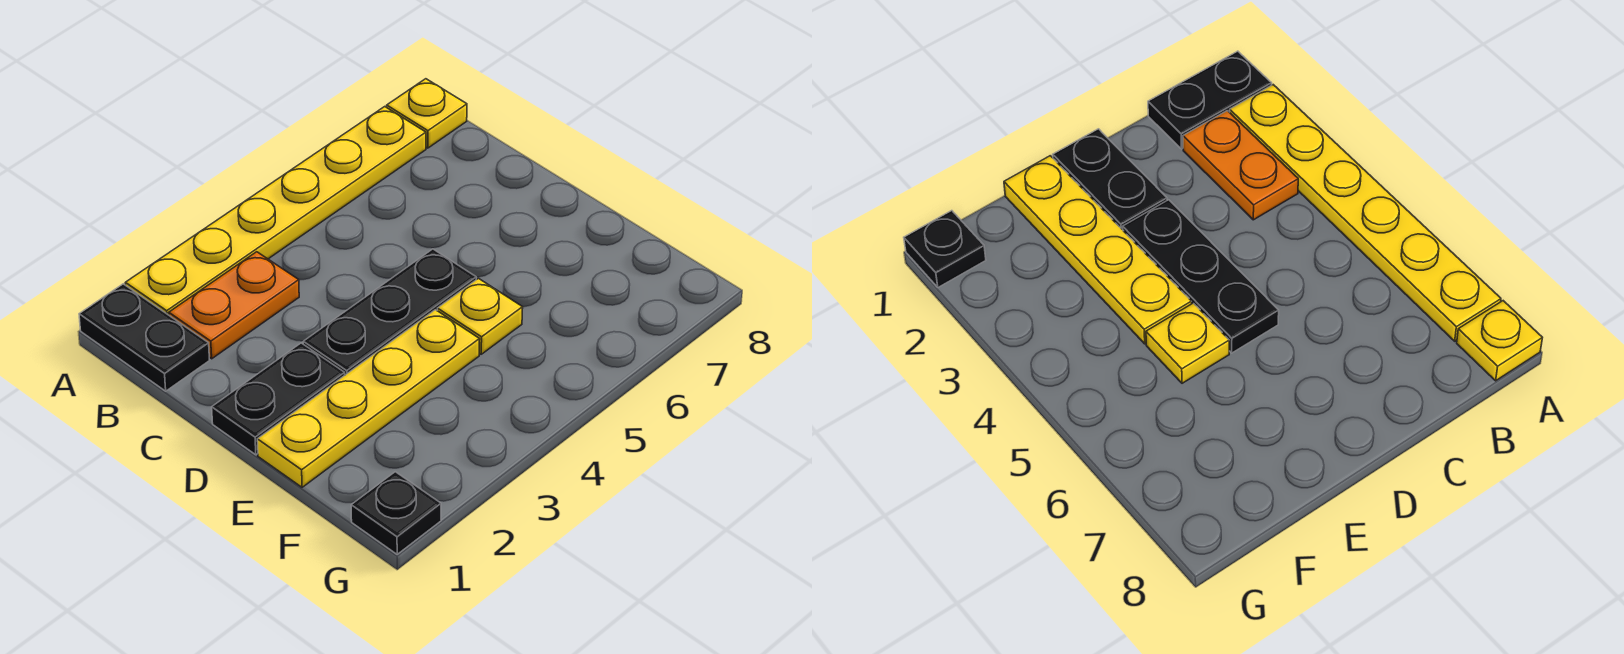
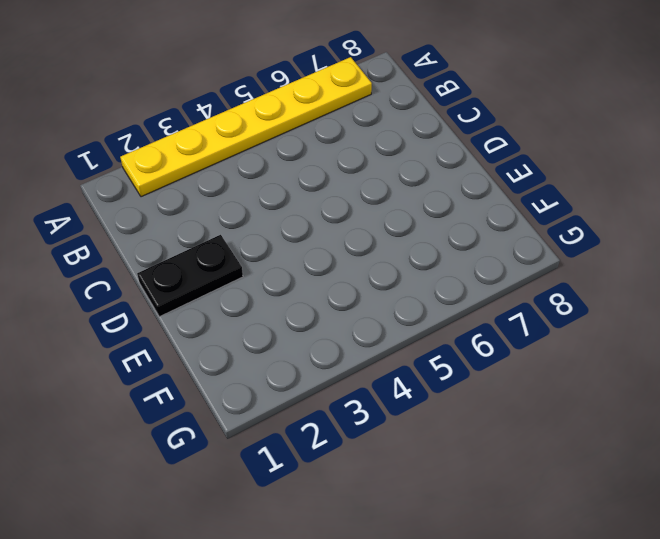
none -> black plate A1:B1 level 1
none -> yellow plate A8 level 1

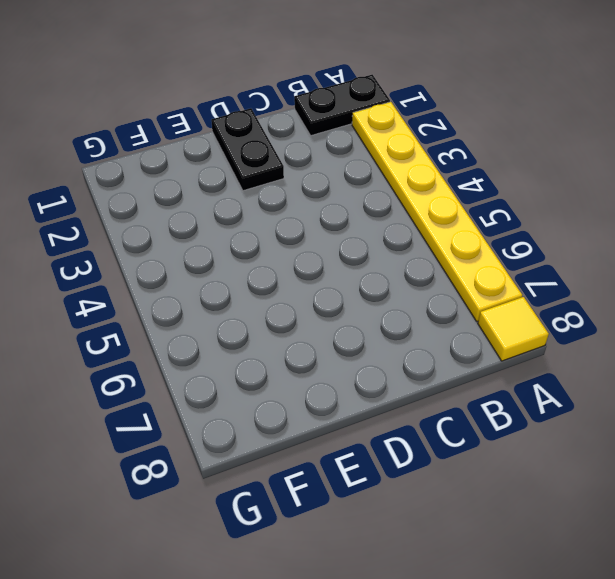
yellow tile A8 level 1 -> yellow plate A8 level 1
none -> orange plate B2:B3 level 1
none -> black plate D3:D5 level 1

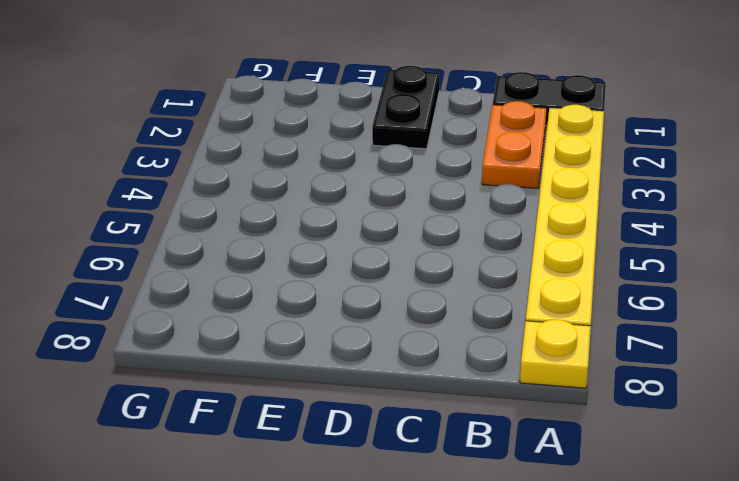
none -> black plate D3:D5 level 1
none -> yellow plate E1:E4 level 1

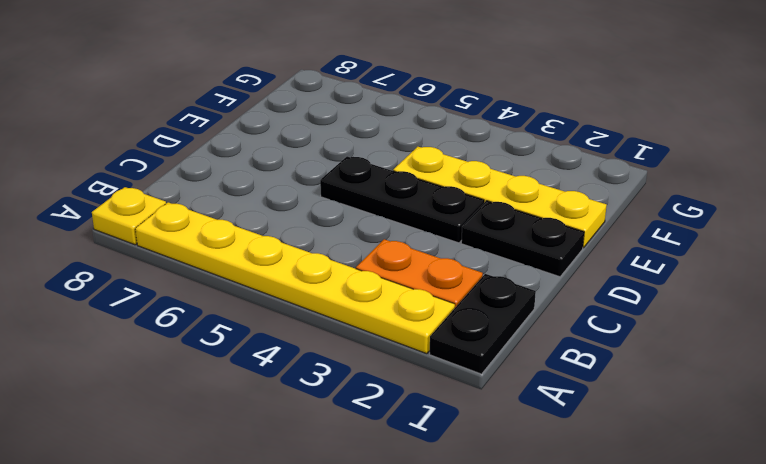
none -> yellow plate E5 level 1
none -> black plate G1 level 1

